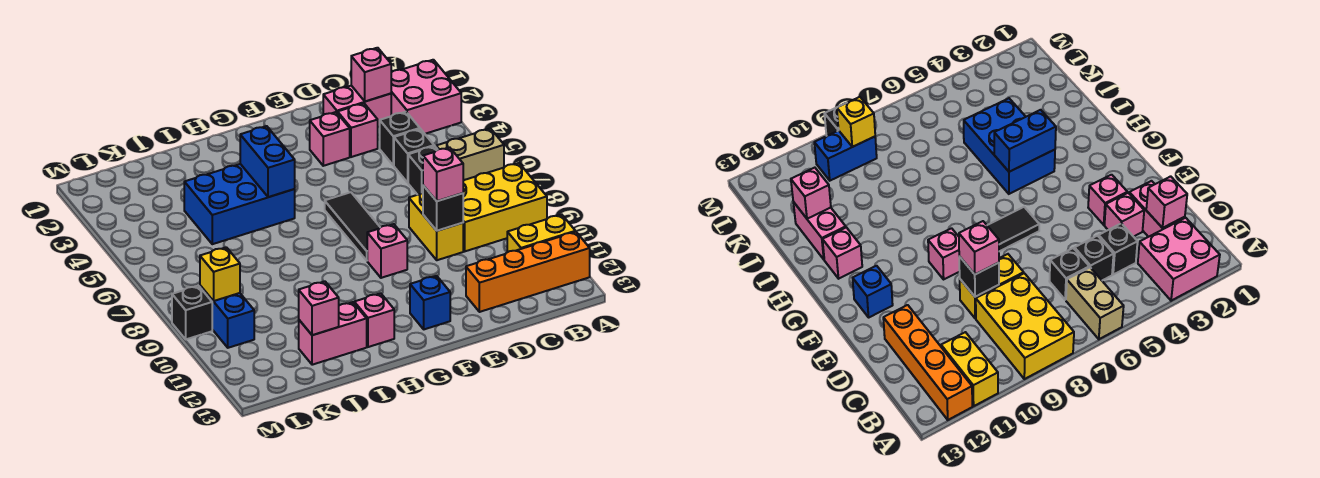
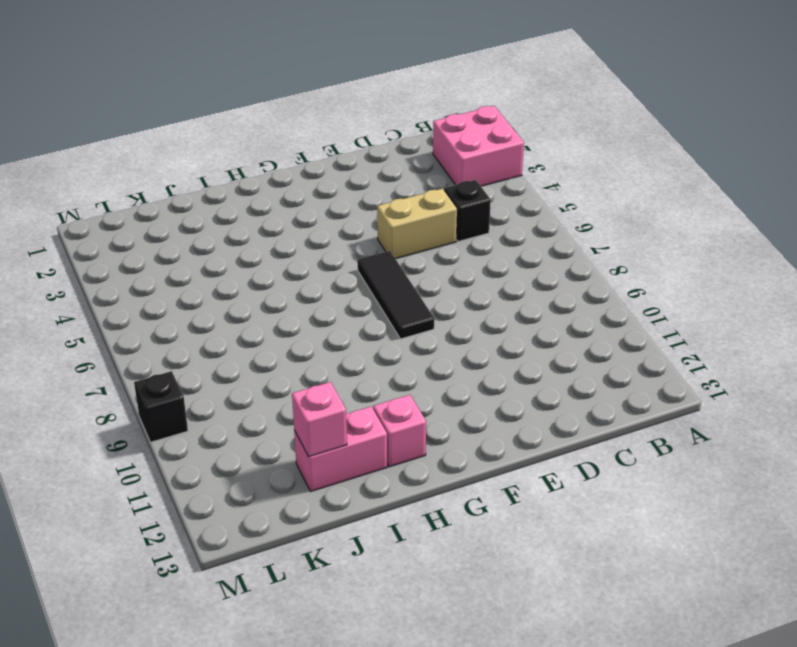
tan brick D5:E5 level 1 -> tan brick A6:B6 level 1
none -> yellow brick A8:C9 level 1
none -> yellow brick A11:B11 level 1
none -> orange brick A12:D12 level 1

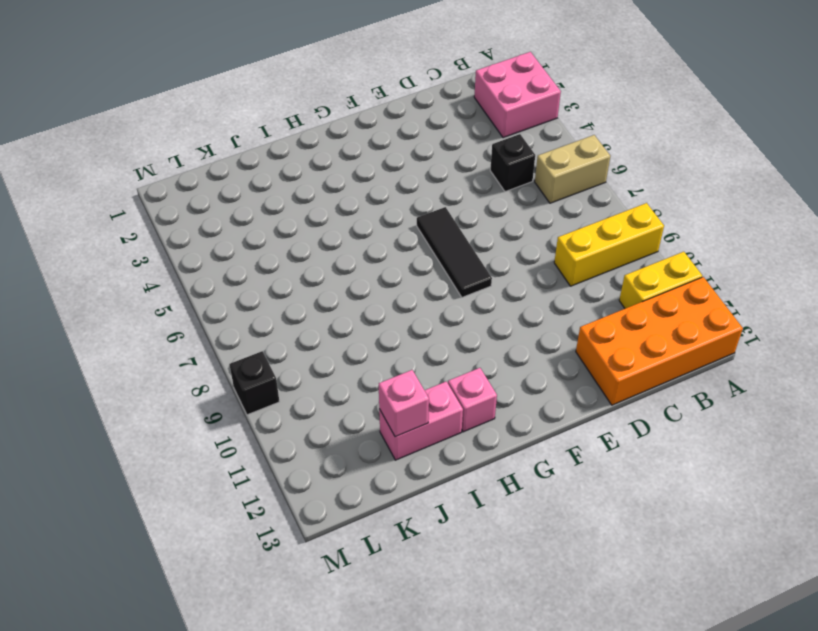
yellow brick A9:C9 level 1 -> yellow brick A8:C9 level 1
orange brick A12:D13 level 1 -> orange brick A12:D12 level 1
none -> pink brick C2:D2 level 1
none -> black brick C4 level 1
none -> black brick C6 level 1

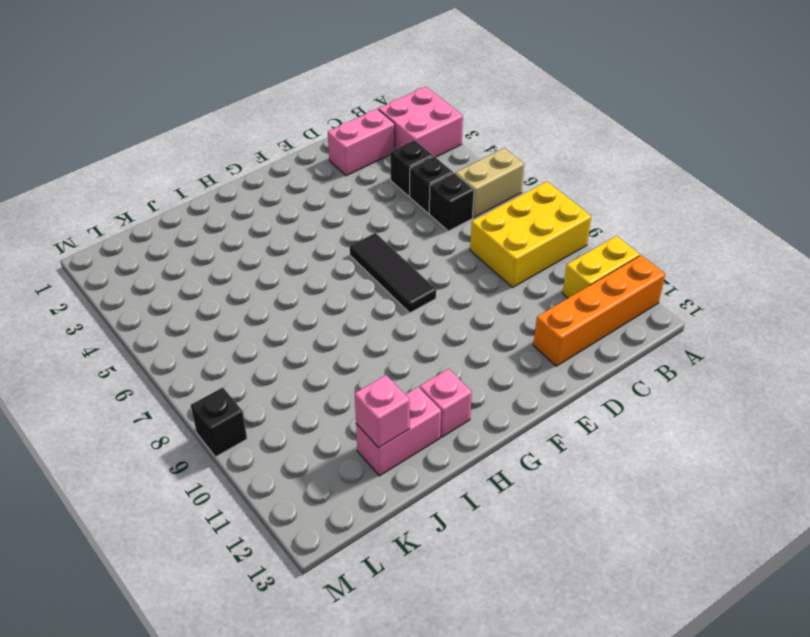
none -> pink brick D3 level 1
none -> yellow brick D8:D9 level 1
none -> pink brick E3 level 1

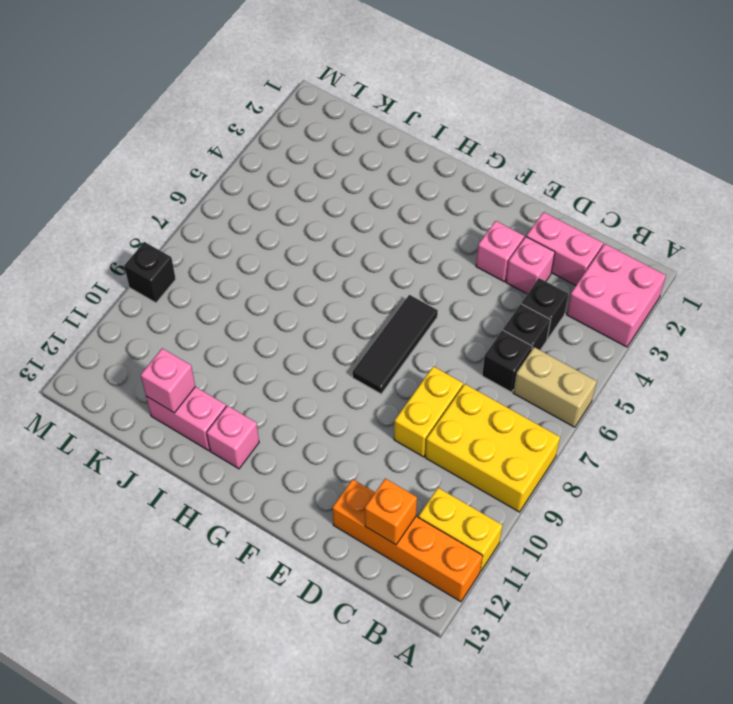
orange brick C12 level 2 -> none
none -> pink brick F9 level 1
none -> blue brick F12 level 1
none -> blue brick H4:J5 level 1

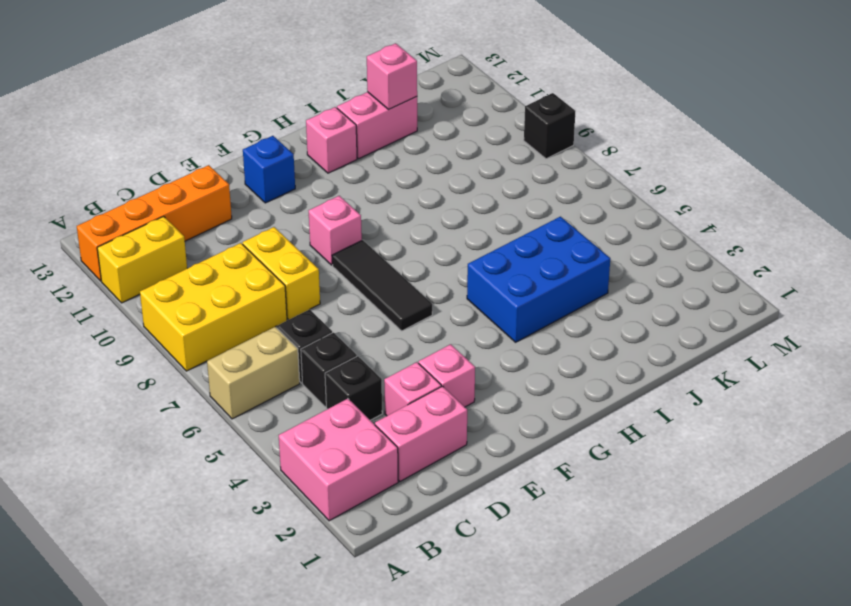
none -> blue brick L9:L10 level 1
none -> pink brick C2 level 2
none -> black brick D9 level 2

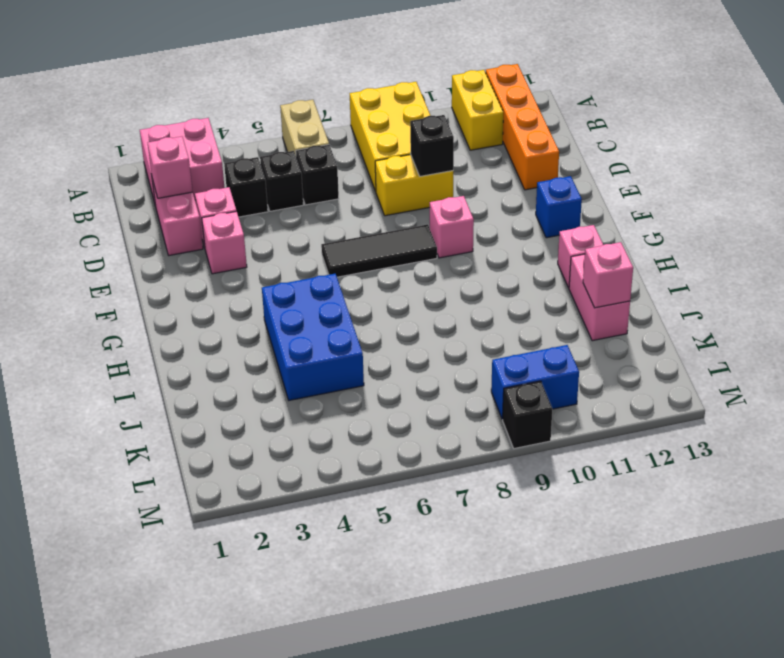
none -> blue brick H4:H5 level 2
none -> yellow brick L9 level 2
none -> pink brick D9 level 3

